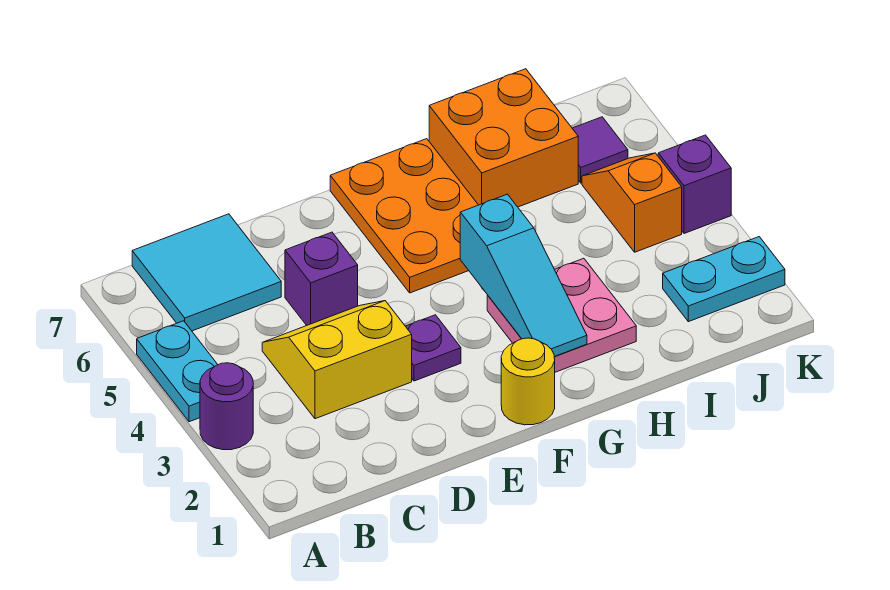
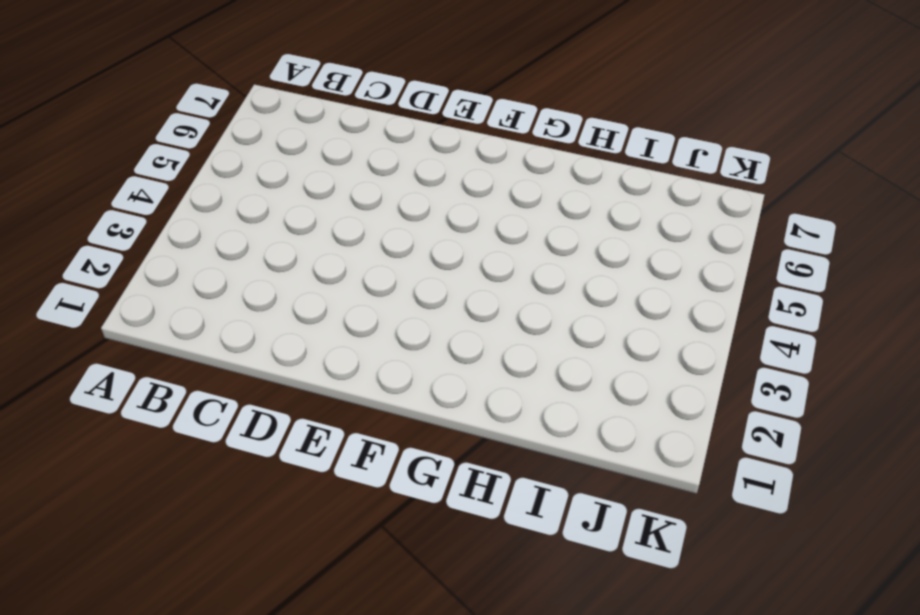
none -> purple round brick A3 level 1
none -> cyan plate A4:A5 level 1
none -> cyan tile B6:C7 level 1

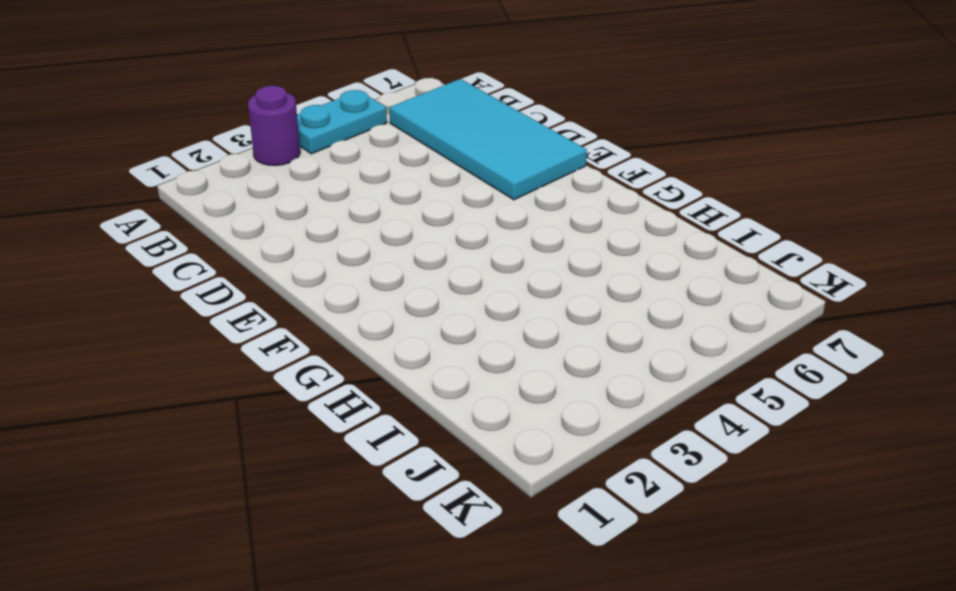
cyan tile B6:E7 level 1 -> cyan tile B6:C7 level 1
none -> yellow slope C3:D4 level 1 top 3
none -> purple brick D5 level 1
none -> purple plate E3 level 1

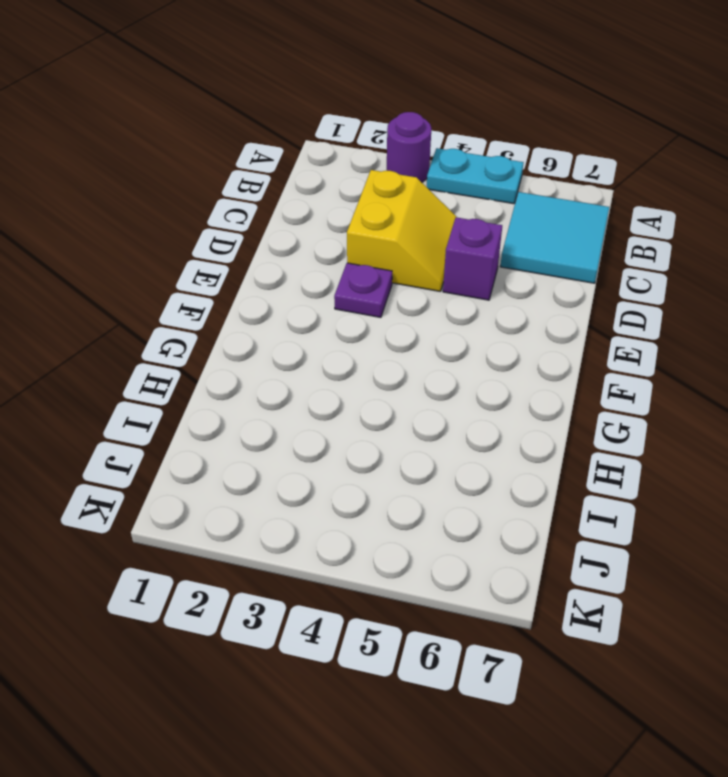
none -> yellow round brick F1 level 1
none -> orange plate F5:G7 level 1
none -> pink plate G2:H3 level 1

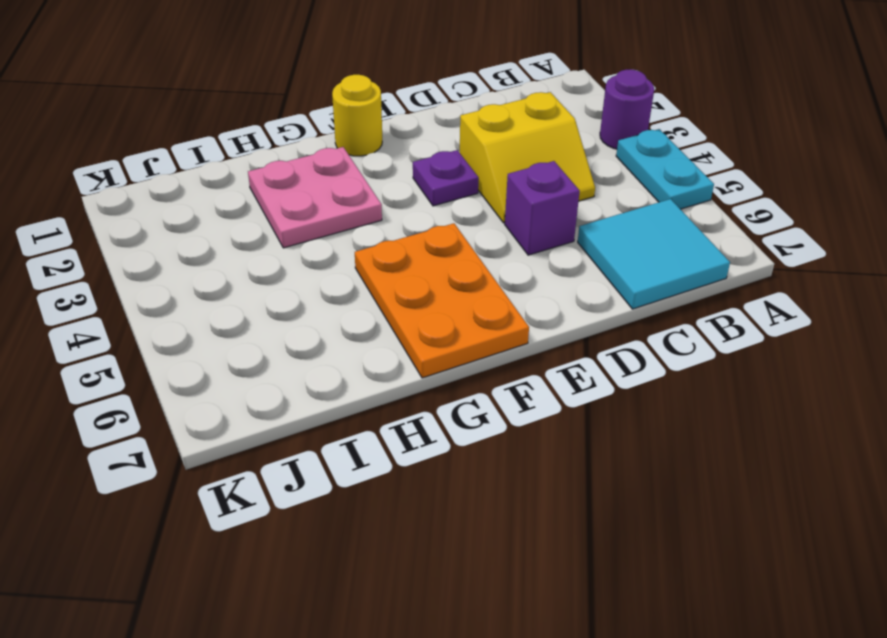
none -> orange brick H6:I7 level 1
none -> cyan plate J2:K2 level 1
none -> orange slope J4:J5 level 1 top 4

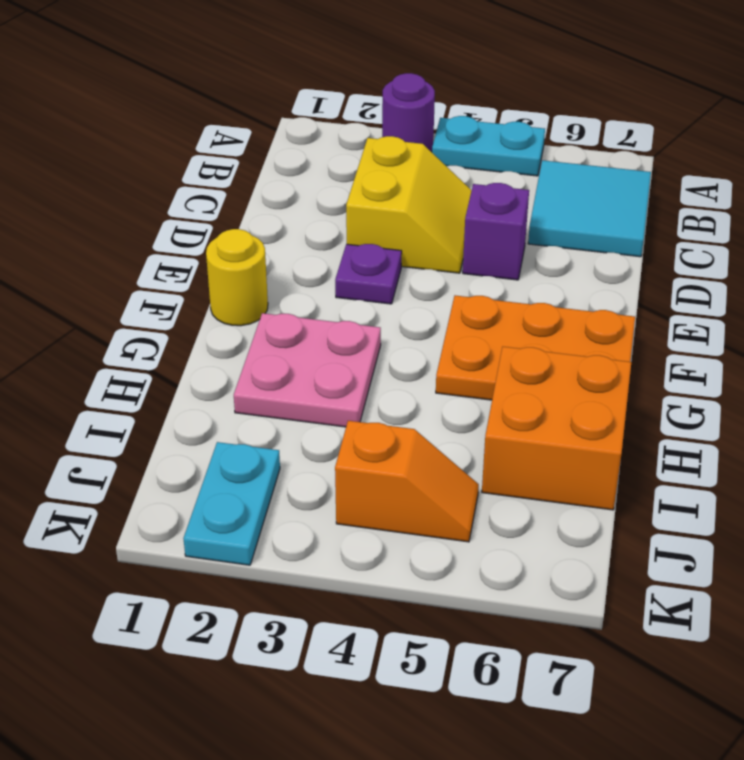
none -> purple tile J6 level 1
none -> purple brick K4 level 1
none -> cyan slope G2:G4 level 2 top 4

